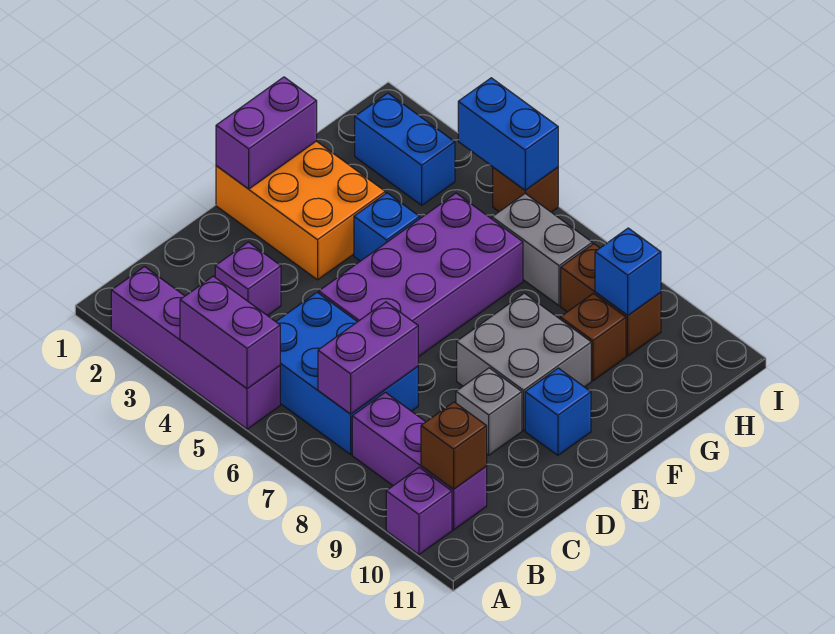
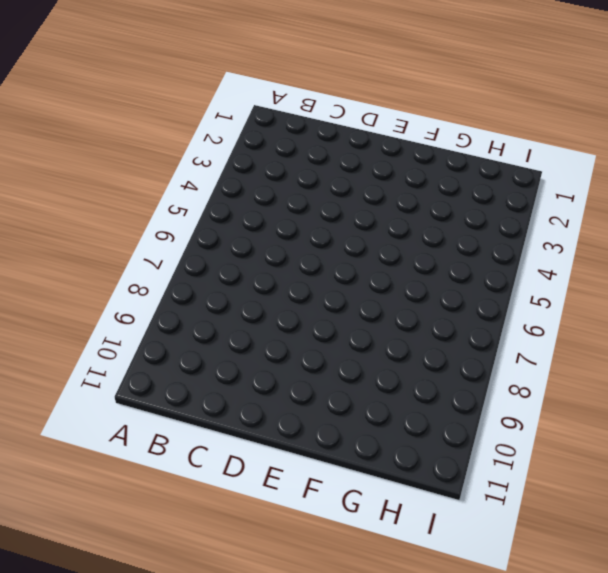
none -> purple brick A2:A5 level 1
none -> purple brick A10 level 1
none -> blue brick B5:C7 level 1

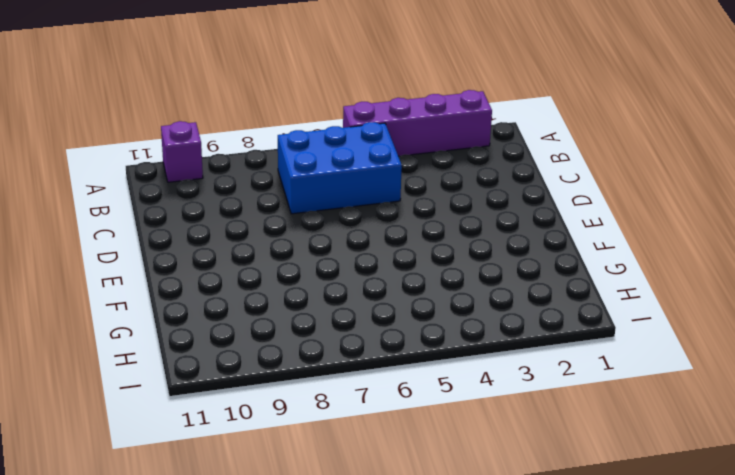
none -> purple brick B8:B10 level 1
none -> purple brick C3 level 1
none -> purple brick D5:G6 level 1

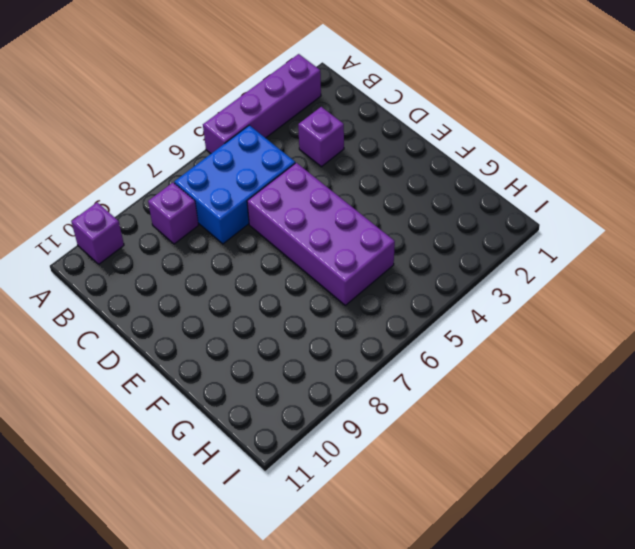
purple brick B8 level 1 -> purple brick B8:B10 level 1
none -> grey brick D9 level 1
none -> orange brick E1:F3 level 1
none -> grey brick E8:F9 level 1

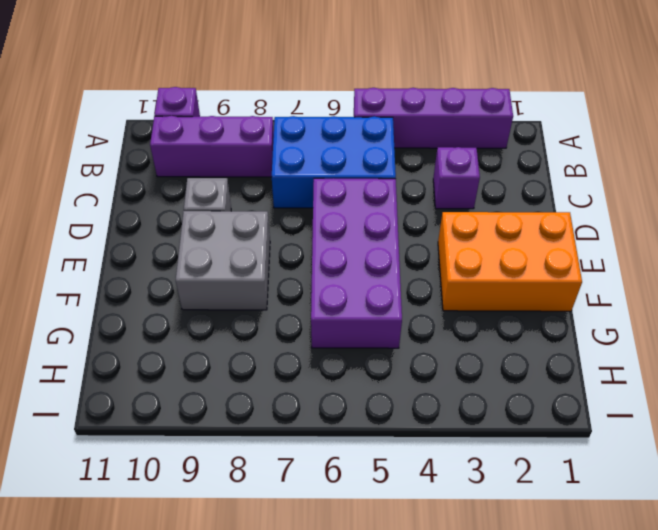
none -> blue brick E10 level 1
none -> blue brick F4 level 1
none -> brown brick G9 level 1

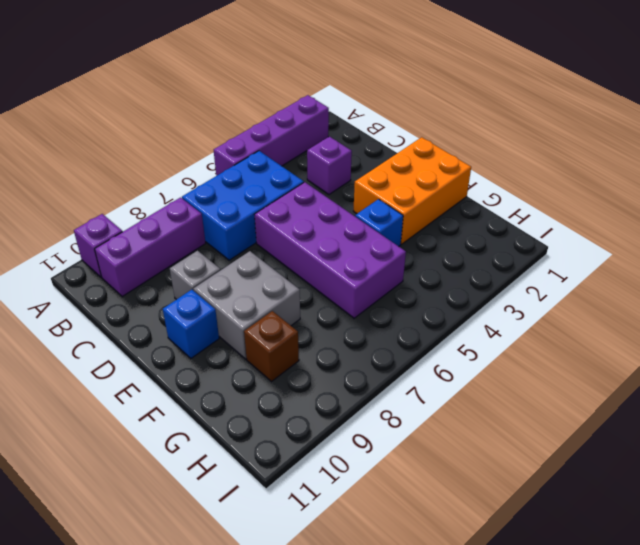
none -> blue brick H2:H3 level 1
none -> grey brick H6:H7 level 1
none -> brown brick H8:H9 level 1

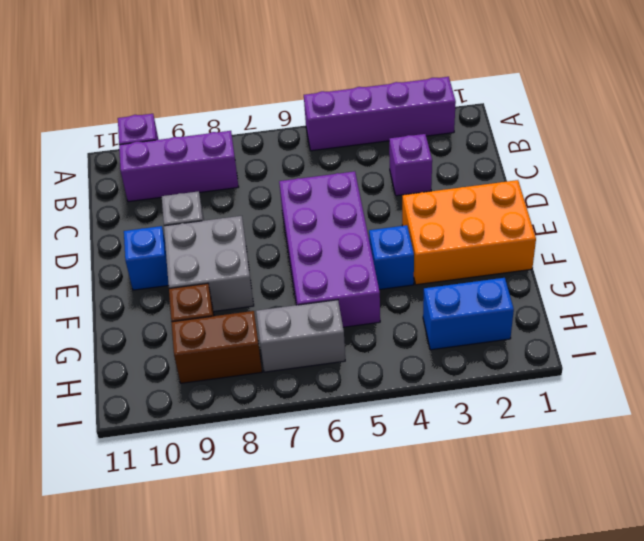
none -> blue brick B5:C7 level 1
none -> brown brick I5 level 1
none -> purple brick A4:A5 level 2

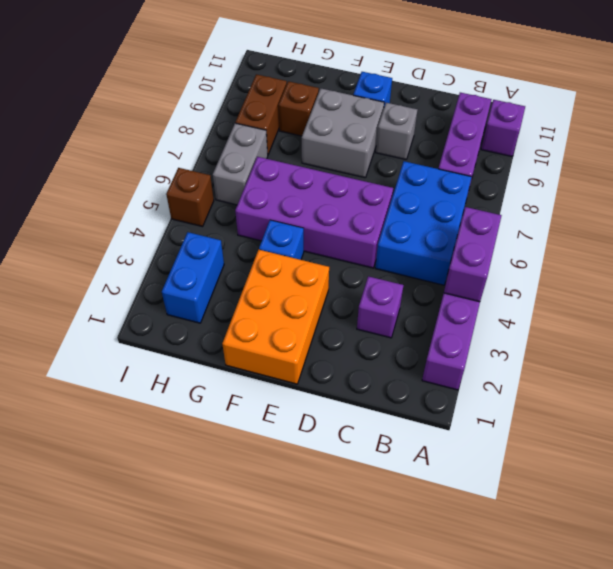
none -> purple brick B7:C7 level 2
none -> brown brick B10 level 2
none -> purple brick E1:F1 level 2

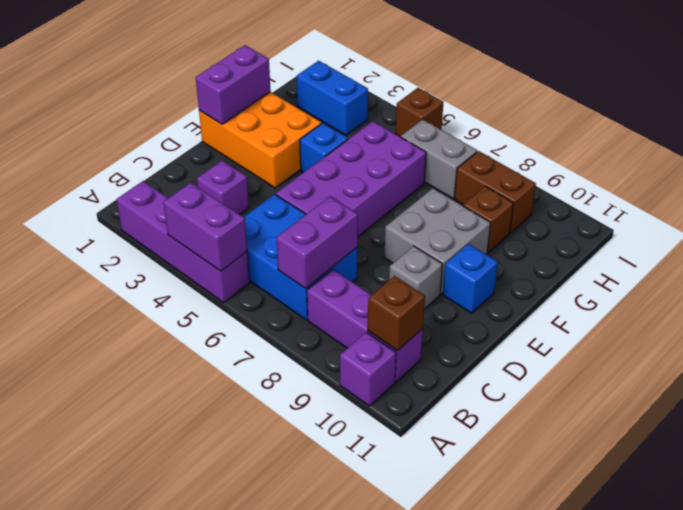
none -> blue brick H9 level 2
none -> blue brick I4:I5 level 2

